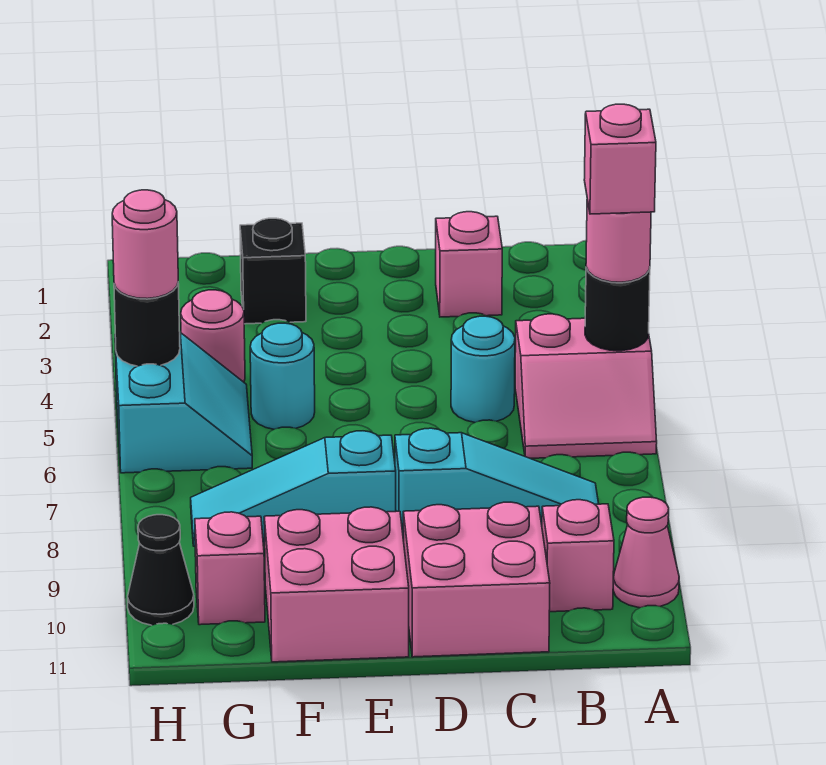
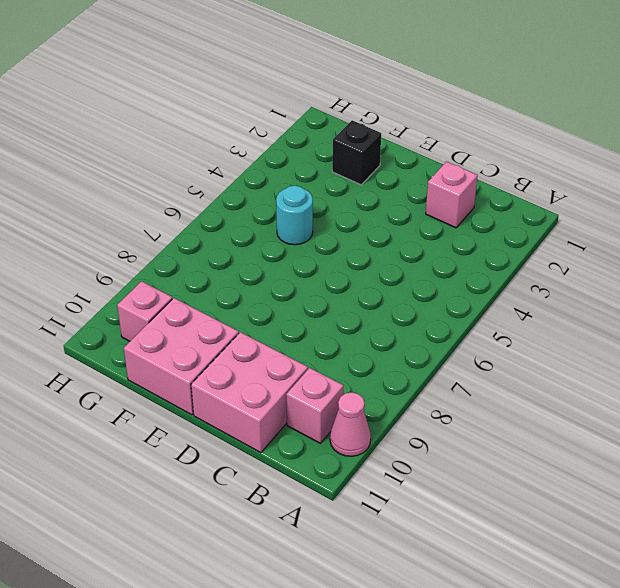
none -> pink slope A5:B6 level 1 top 5
none -> cyan slope B8:D8 level 1 top D
none -> cyan round brick C5 level 1

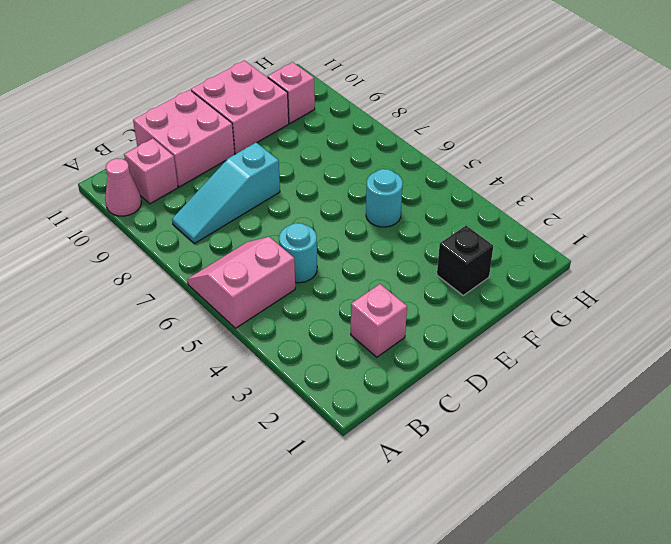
none -> cyan slope E8:G8 level 1 top E
none -> pink round brick G4 level 1
none -> cyan slope G5:H6 level 1 top H

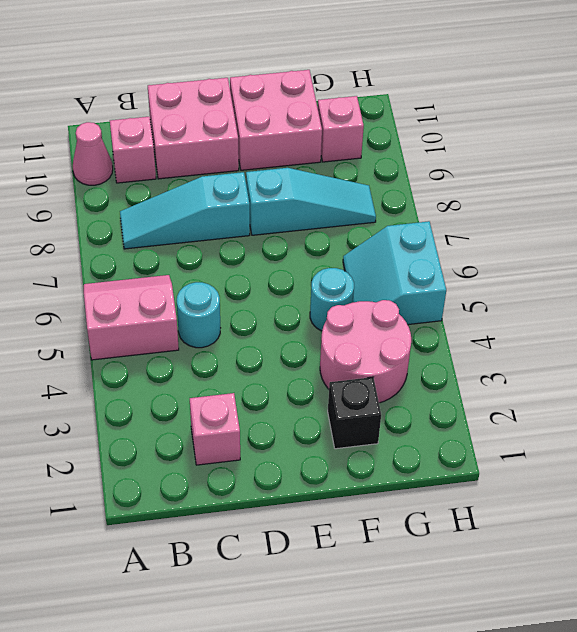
pink round brick F3:G4 level 1 -> pink round brick G4 level 1
none -> black cone H10 level 1
none -> black round brick A5 level 2
none -> black round brick H5 level 2

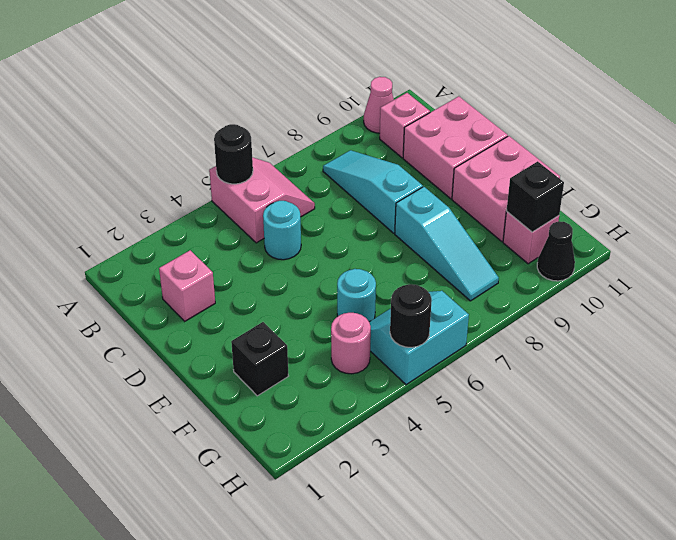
black brick G10 level 2 -> none
none -> pink round brick A5 level 3
none -> pink round brick H5 level 3
none -> pink brick A5 level 4

